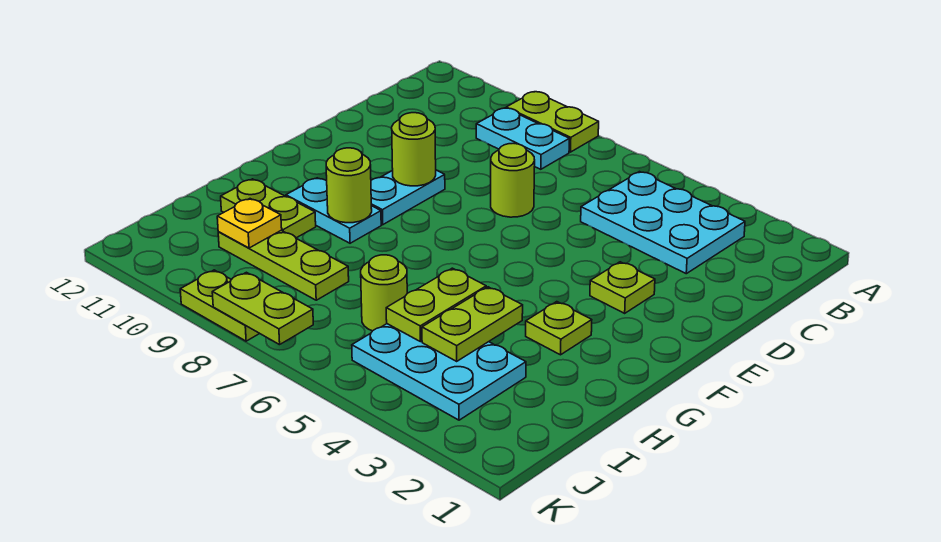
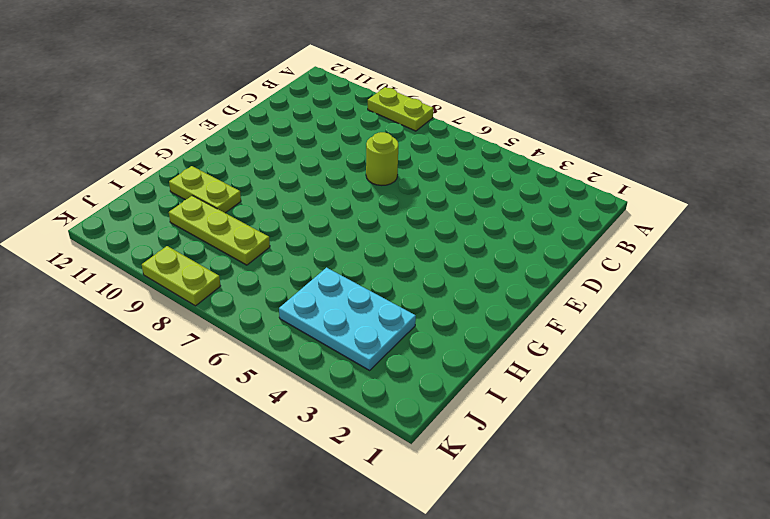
none -> cyan plate B3:C5 level 1
none -> cyan plate B8:B9 level 1
none -> lime plate E3 level 1

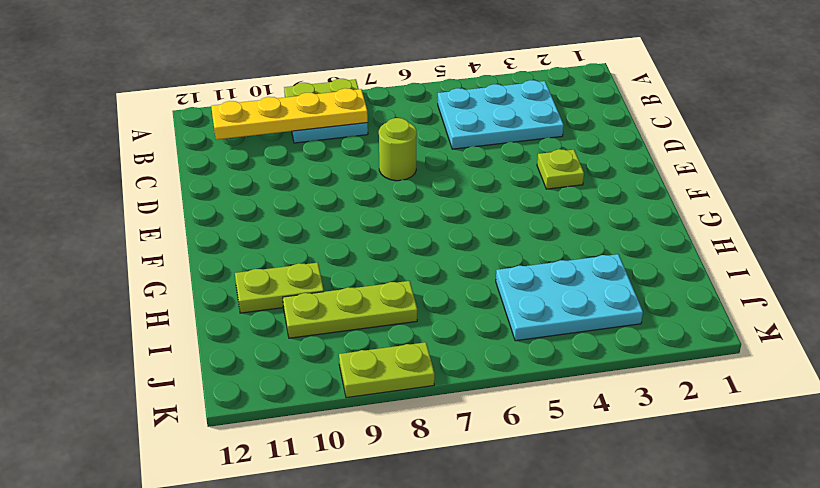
yellow plate B8:B11 level 2 -> none
none -> cyan plate E9:F9 level 1
none -> lime plate G3 level 1
none -> cyan plate G9:G10 level 1

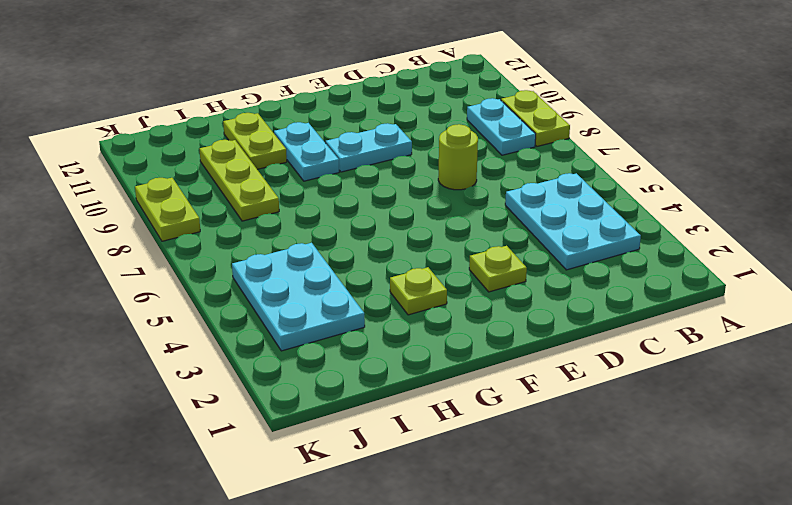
none -> lime round brick I6 level 1
none -> lime round brick E9 level 2
none -> lime round brick G9 level 2

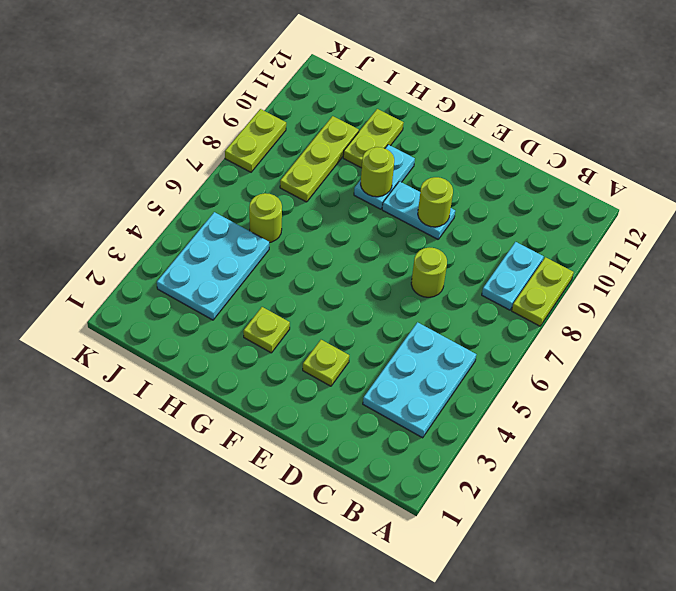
none -> lime plate H4:I4 level 2
none -> lime plate H5:I5 level 2
none -> yellow plate I10 level 2

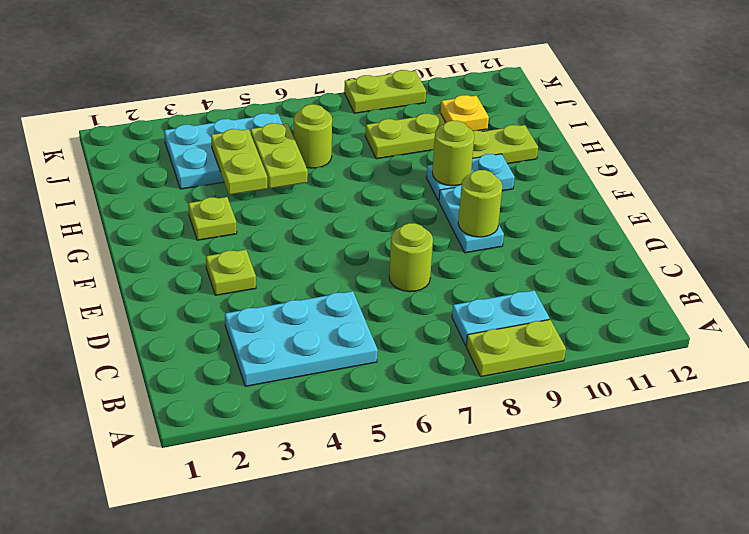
none -> lime plate K7:K8 level 2

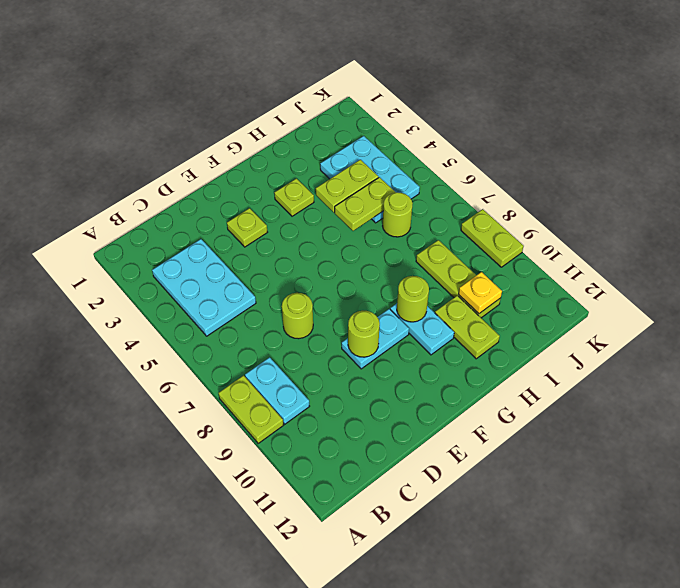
none -> lime plate K7:K8 level 2

